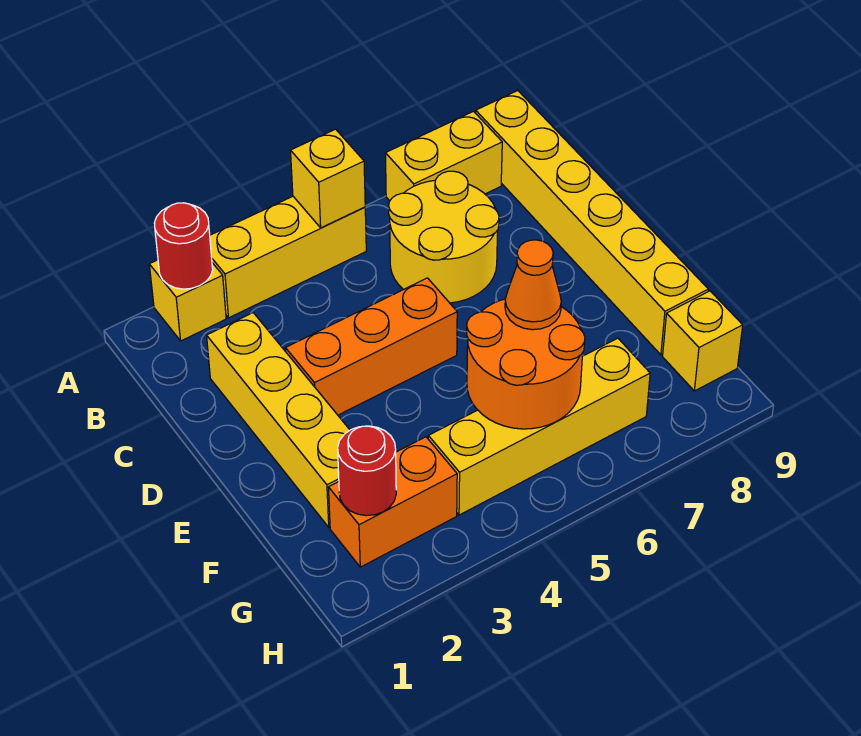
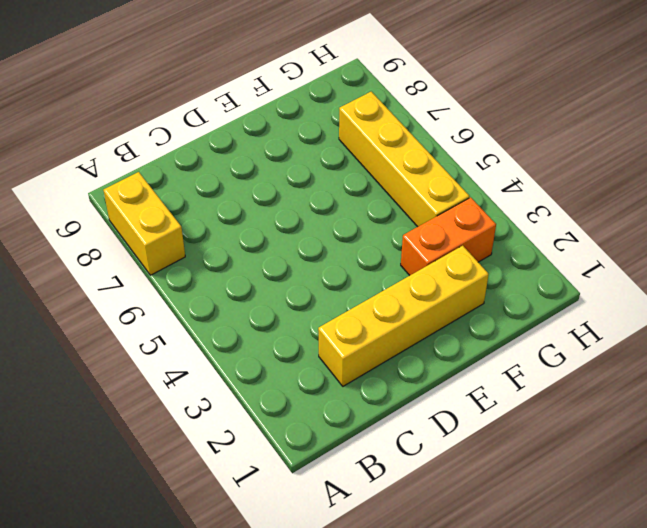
orange brick F3:G3 level 1 -> orange brick G2:G3 level 1
none -> yellow brick A2 level 1
none -> yellow brick A3:A5 level 1
none -> yellow brick A9:F9 level 1

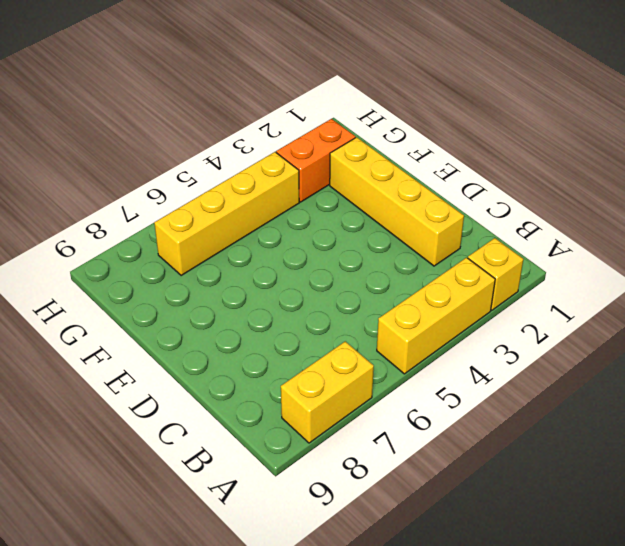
none -> yellow brick A9:F9 level 1
none -> yellow round brick B6:C7 level 1
none -> orange brick D3:D5 level 1

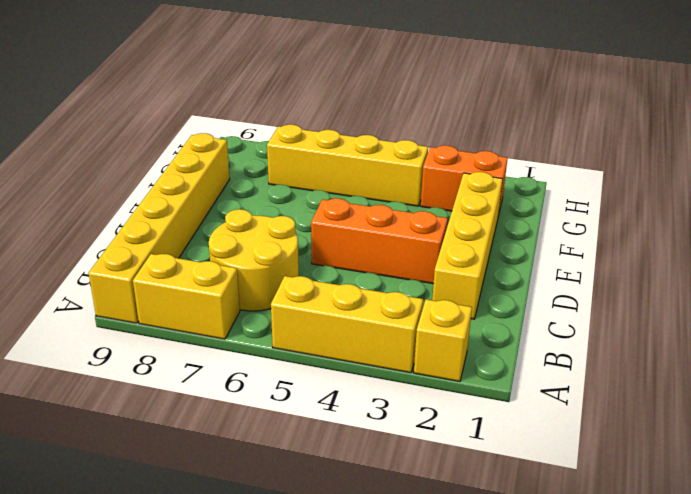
none -> yellow brick G9 level 1
none -> red round brick A2 level 2
none -> yellow brick A5 level 2

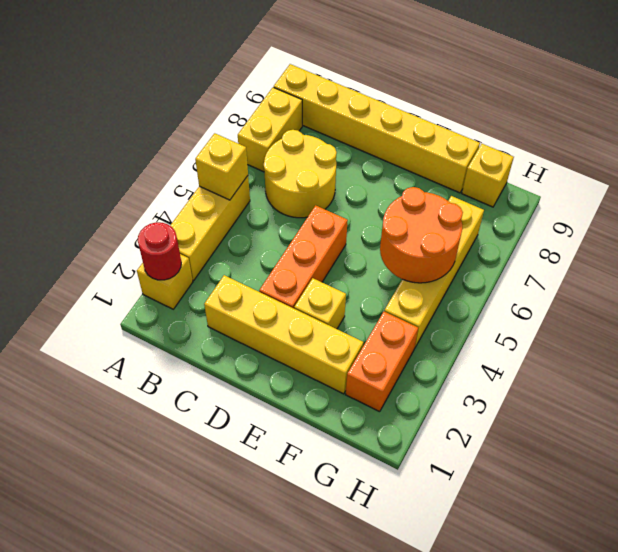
yellow brick E3 level 1 -> none
none -> red round brick G2 level 2
none -> orange cone F6 level 3

